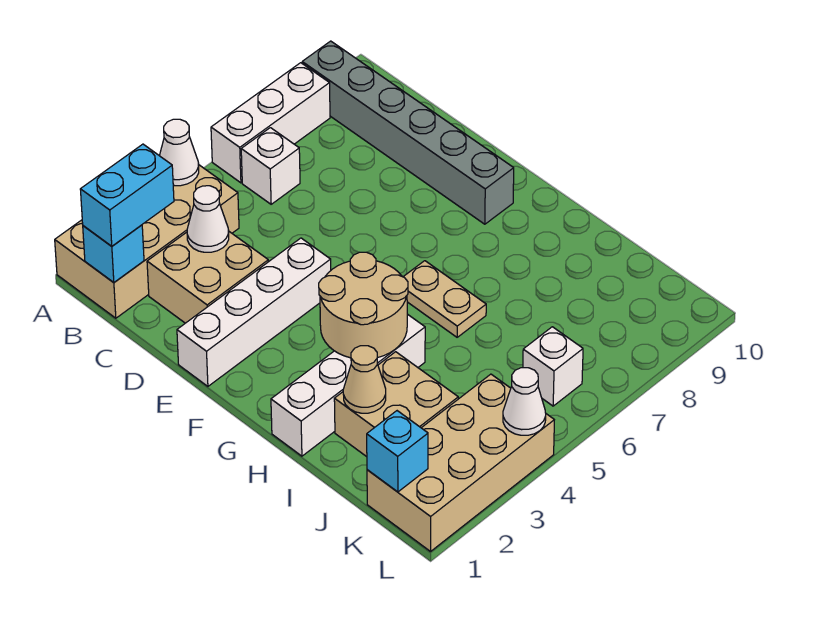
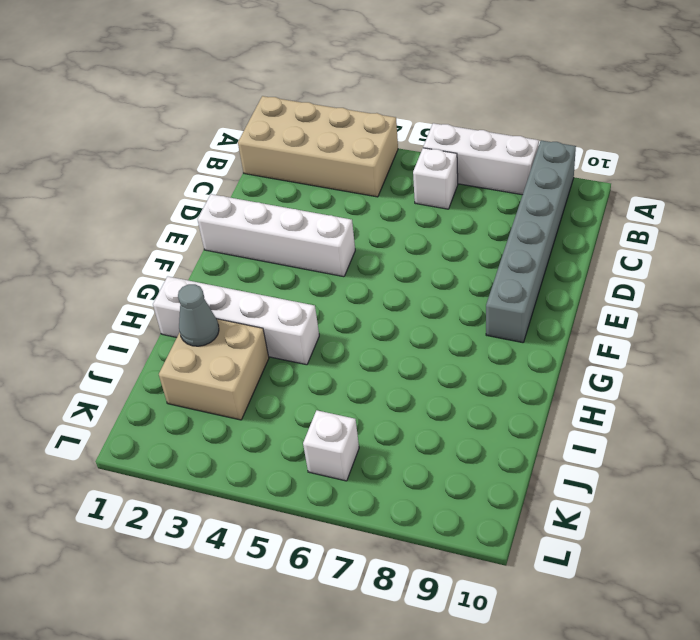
grey cone I2 level 2 -> tan cone I2 level 2
none -> tan brick C2:D3 level 1
none -> tan plate G6:H6 level 1
none -> tan brick K1:L4 level 1

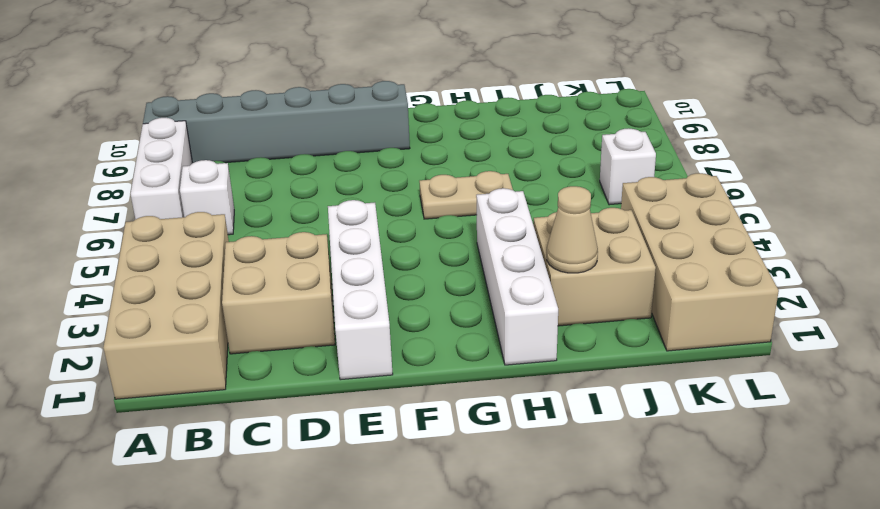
none -> white cone A4 level 2
none -> cyan brick B1 level 2
none -> white cone C3 level 2

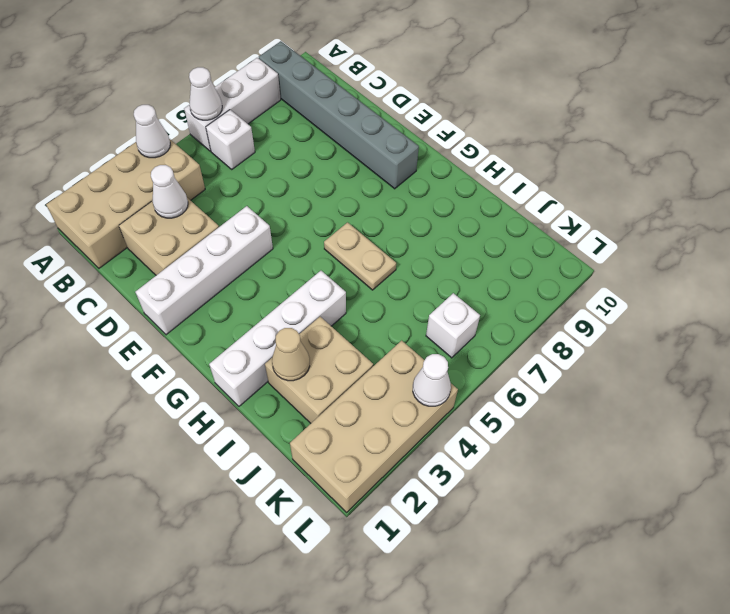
white cone A6 level 2 -> none
none -> cyan brick B1 level 2
none -> tan round brick G3:H4 level 2
none -> cyan brick K1 level 2

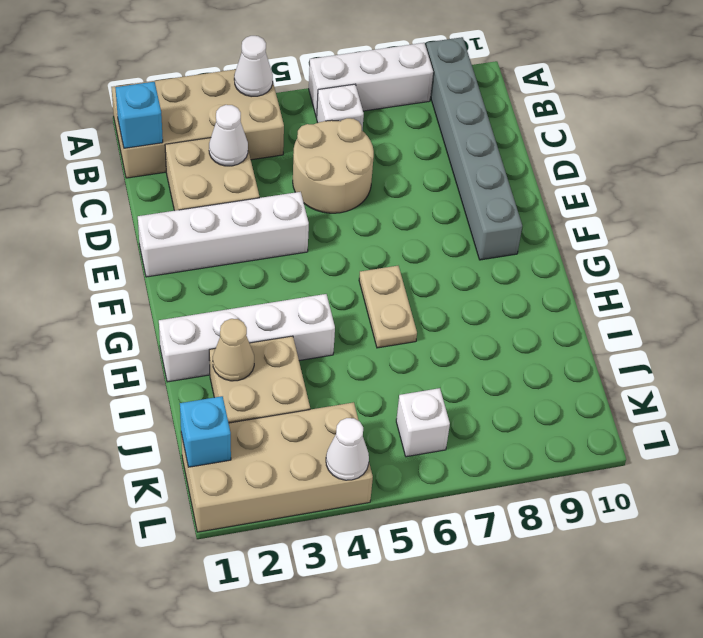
tan round brick C5:D6 level 1 -> tan round brick G3:H4 level 2
none -> cyan brick B1:B2 level 3

